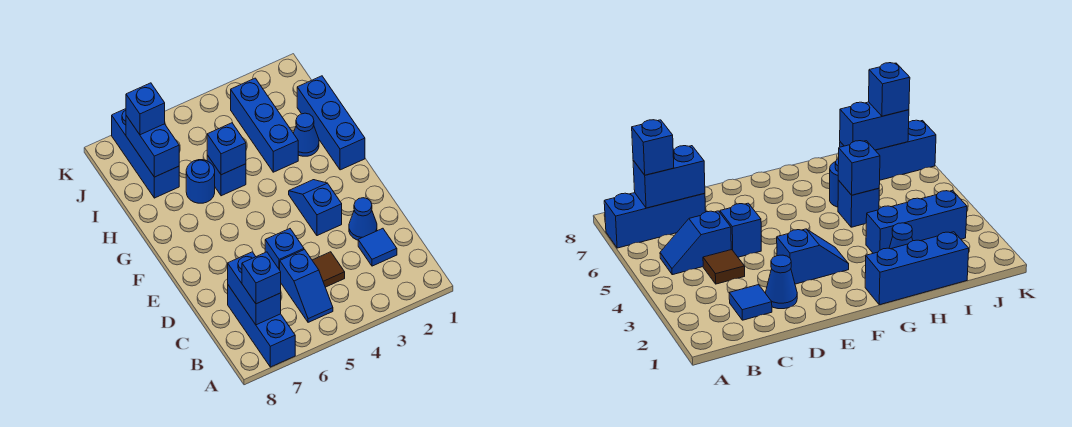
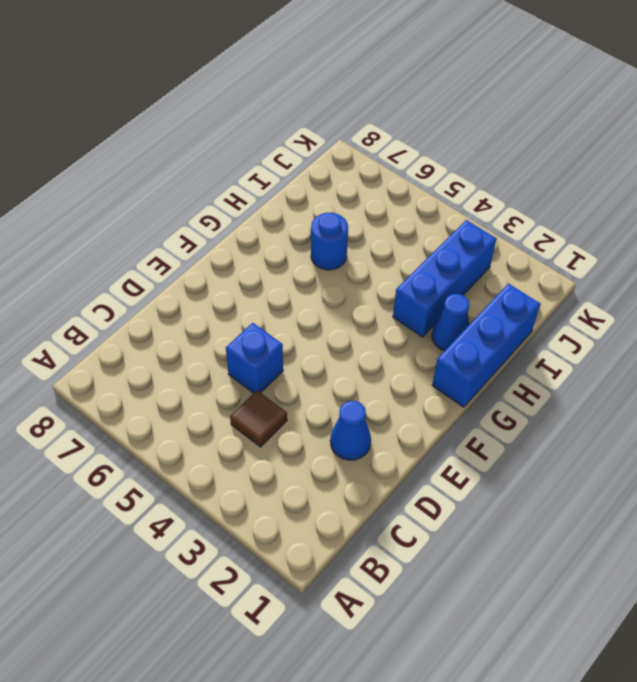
none -> blue brick A7:C7 level 1
none -> blue slope B5:C5 level 1 top C
none -> blue tile C2 level 1

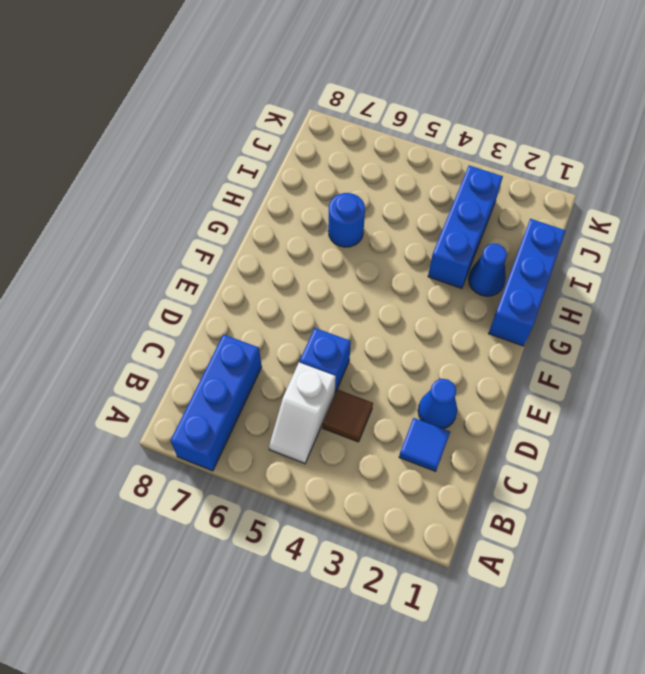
white slope B5:C5 level 1 top C -> blue slope B5:C5 level 1 top C
none -> blue slope E3:F3 level 1 top E
none -> blue brick H5 level 1
none -> blue brick I7:K7 level 1

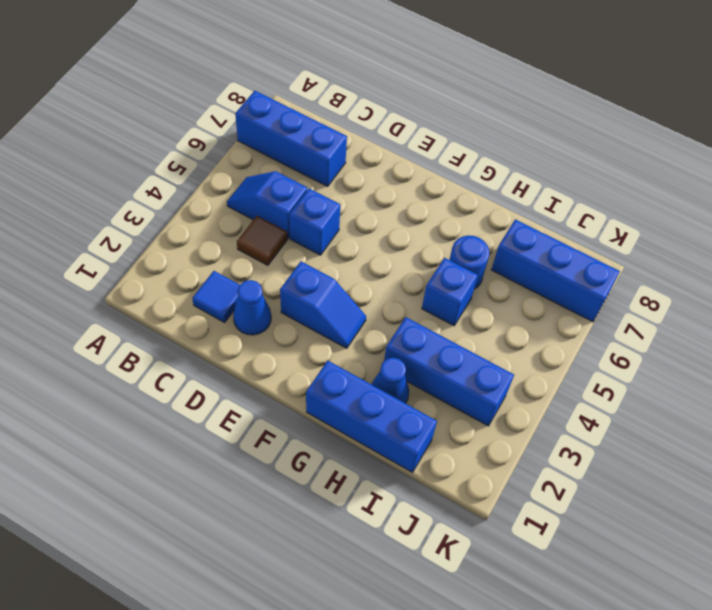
none -> blue brick B7:C7 level 2
none -> blue brick H5 level 2
none -> blue brick I7:J7 level 2

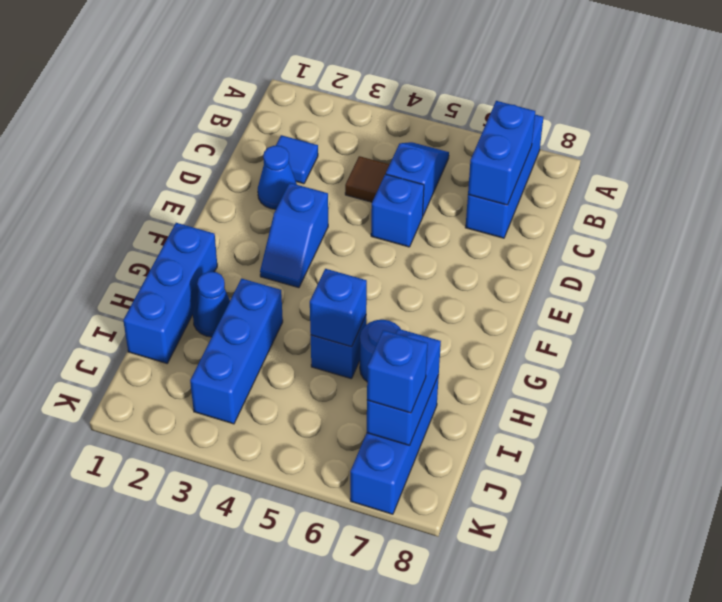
none -> blue brick B7 level 3

